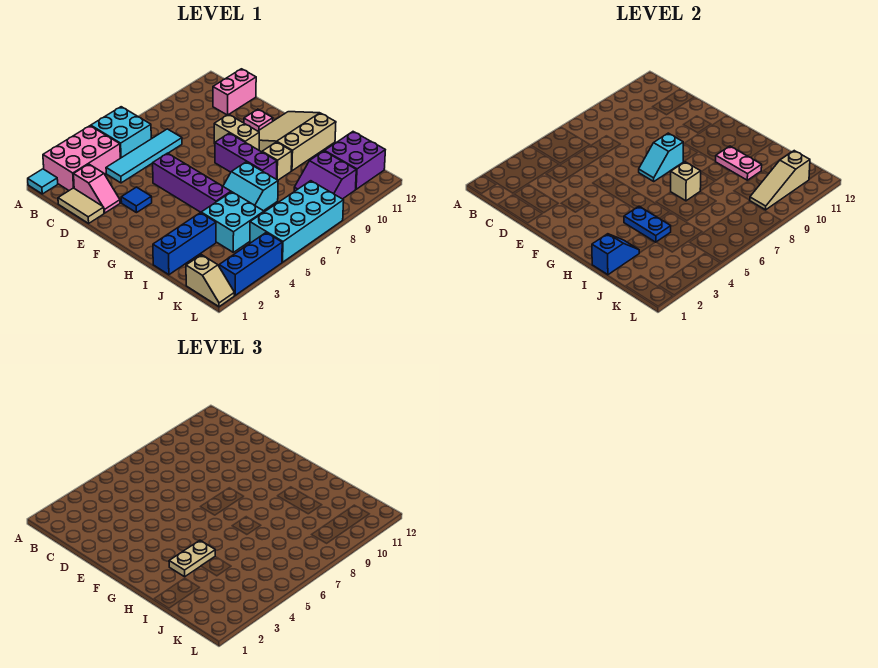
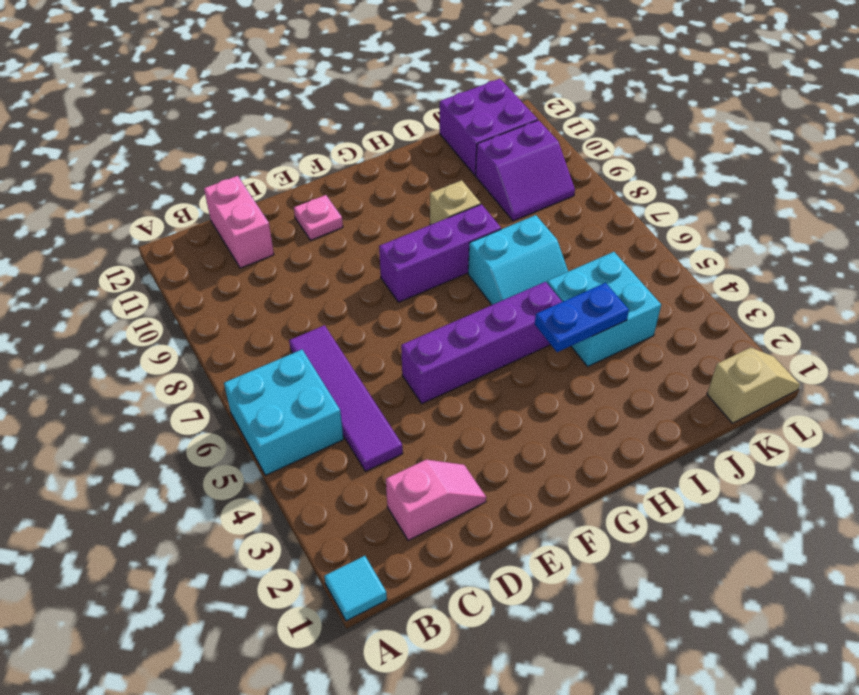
purple tile C4:C7 level 1 -> cyan tile C4:C7 level 1
none -> pink brick A2:B4 level 1
none -> tan tile C1:D1 level 1
none -> blue tile E3 level 1

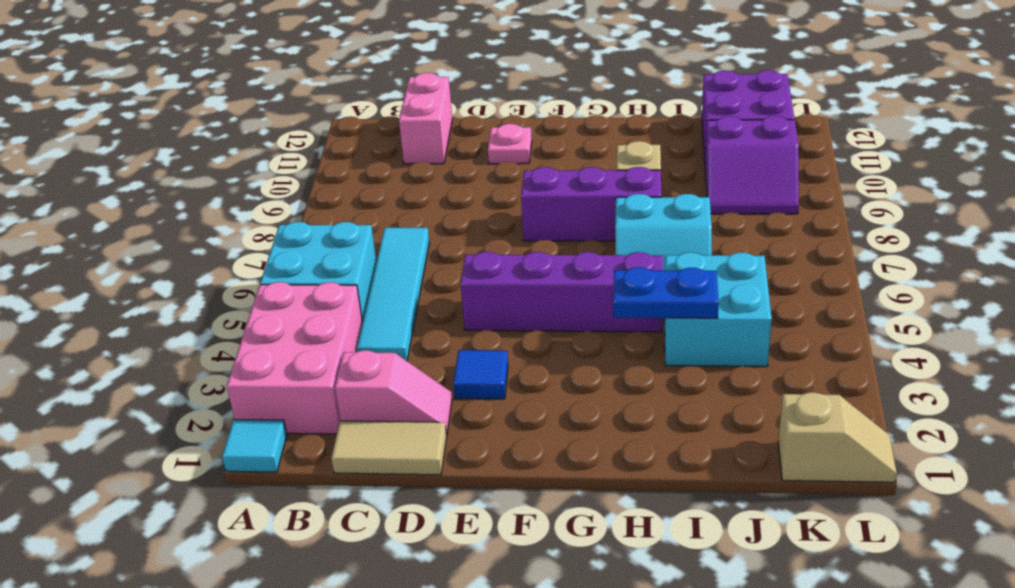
none -> tan brick E9:F9 level 1
none -> tan slope F10:H12 level 1 top H
none -> blue brick I1:I3 level 1

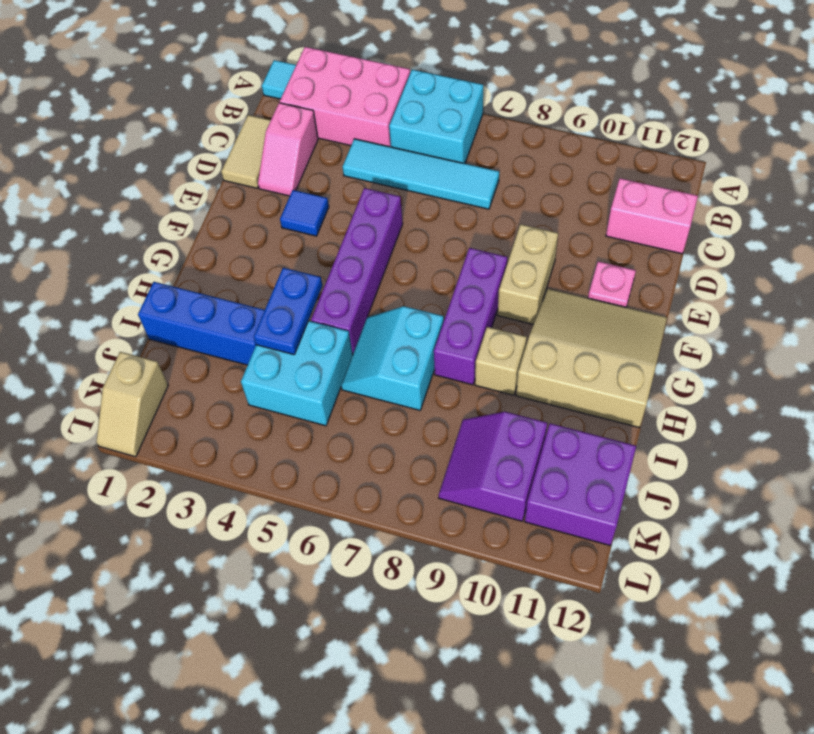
none -> cyan brick K5:L8 level 1
none -> blue brick L2:L4 level 1
none -> cyan slope F7:F8 level 2 top 8

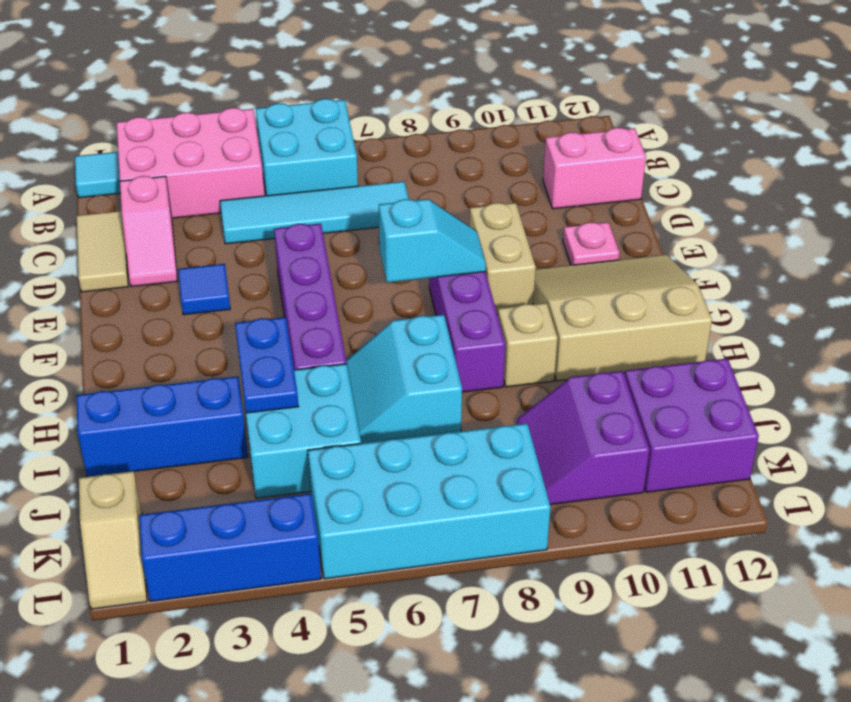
cyan slope F7:F8 level 2 top 7 -> cyan slope F7:F8 level 2 top 8
none -> tan brick H7 level 2
none -> pink plate H10:I10 level 2
none -> blue slope I1:I2 level 2 top 1

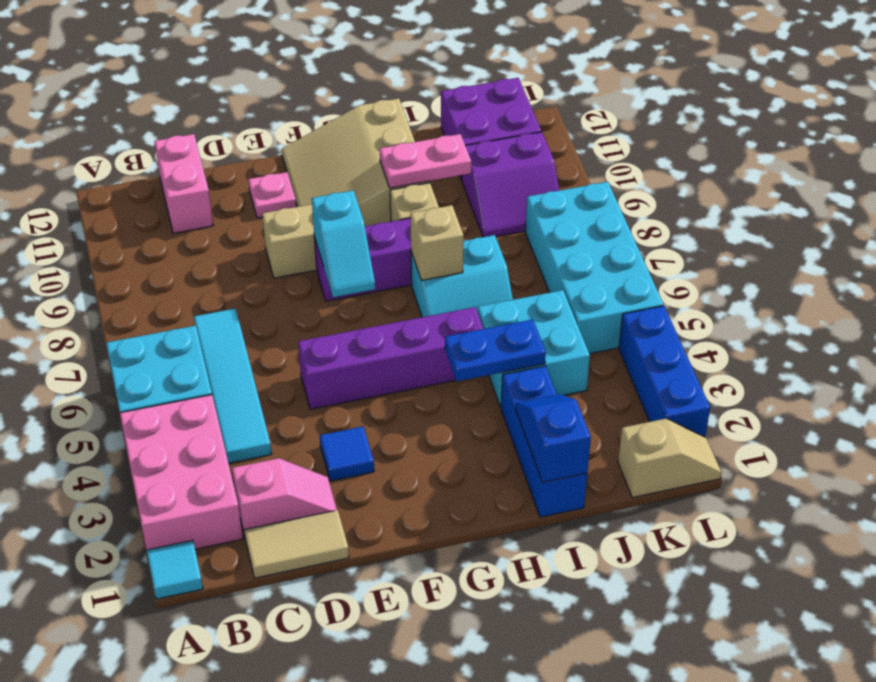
none -> tan slope K9:K11 level 2 top 11
none -> tan plate H3:H4 level 3

